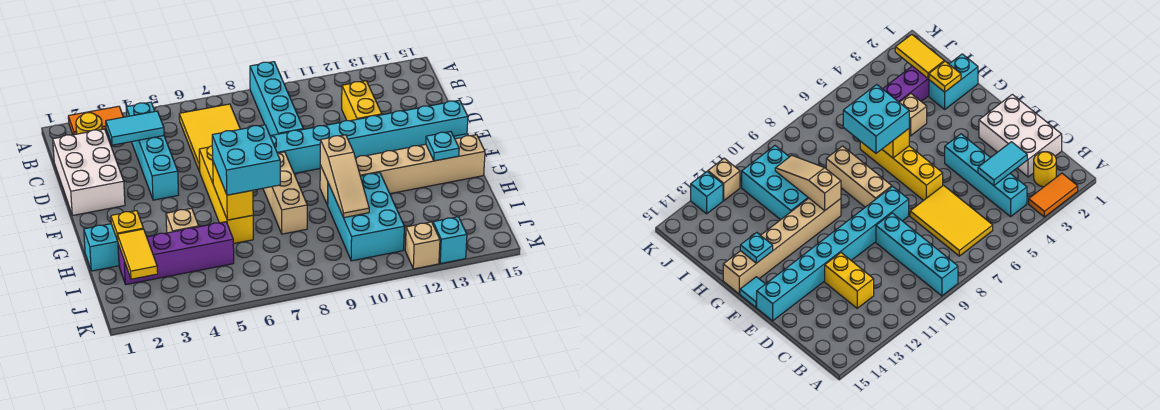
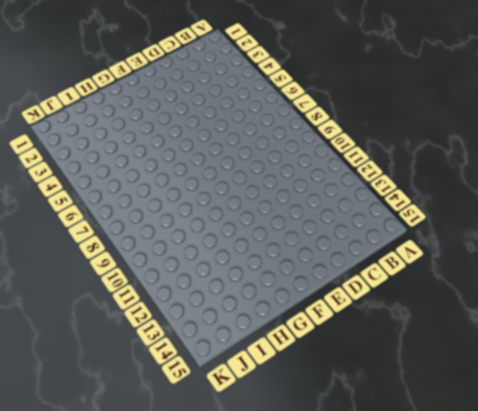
none -> orange tile A2:A3 level 1
none -> cyan brick A9:D9 level 1
none -> yellow round brick B2 level 1

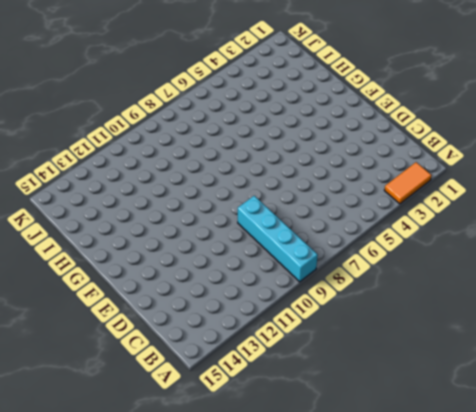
none -> yellow round brick B2 level 1
none -> cyan brick B4:E4 level 1
none -> yellow tile B6:D7 level 1

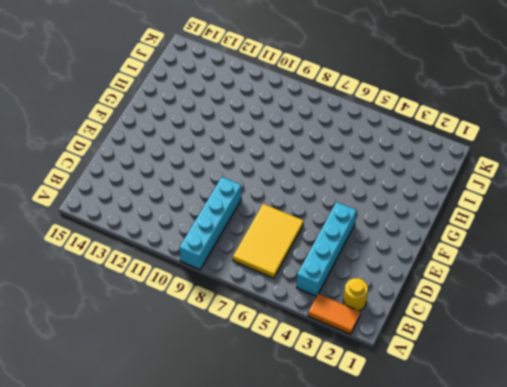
none -> white brick C1:E2 level 1
none -> yellow brick C12:D12 level 1
none -> yellow brick E6:H6 level 1

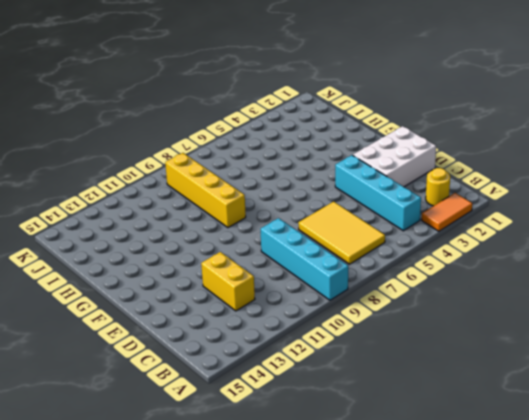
white brick D1:E3 level 1 -> white brick C1:E2 level 1
yellow brick G9:J9 level 1 -> yellow brick E6:H6 level 1
none -> cyan brick E8:E15 level 1
none -> tan brick F8:H8 level 1
none -> cyan tile F15 level 1

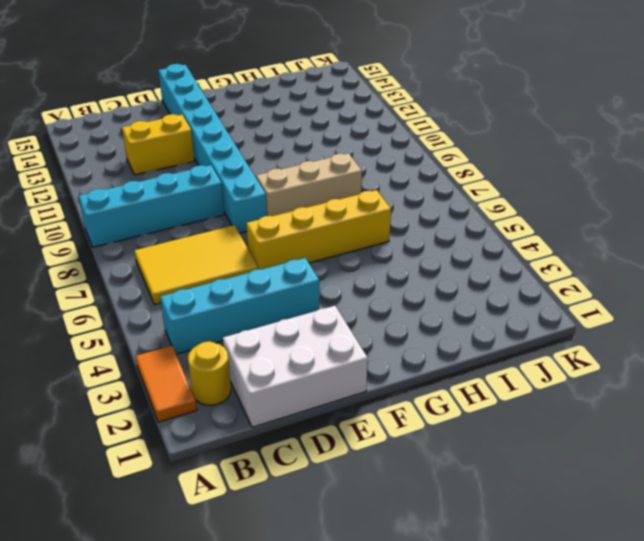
none -> cyan tile F15 level 1
none -> tan brick G10:G15 level 1
none -> cyan brick H1:H2 level 1

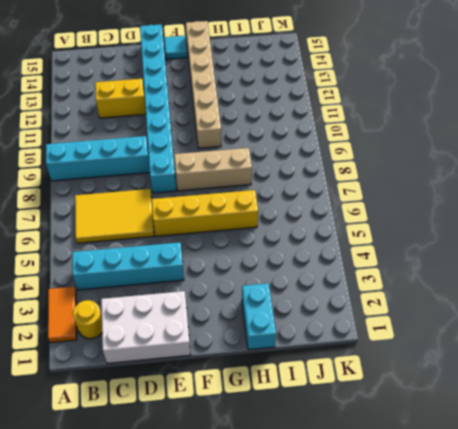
none -> tan brick H4 level 1
none -> cyan brick H10:J11 level 1
none -> purple brick I2:I5 level 1

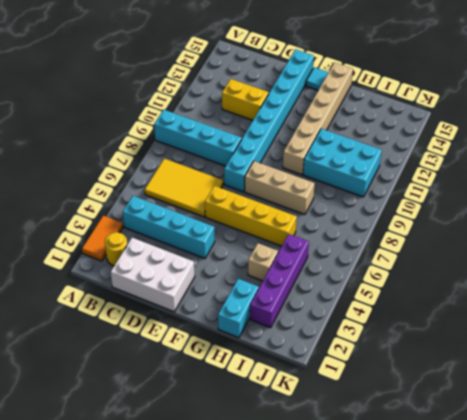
none -> tan brick K12 level 1
none -> cyan brick K13 level 1
none -> cyan tile C3:C4 level 2

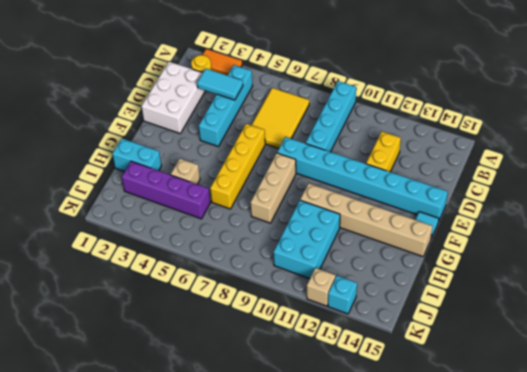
none -> yellow brick G6:H6 level 2
none -> tan slope G10:I10 level 2 top G
none -> cyan plate G14 level 2

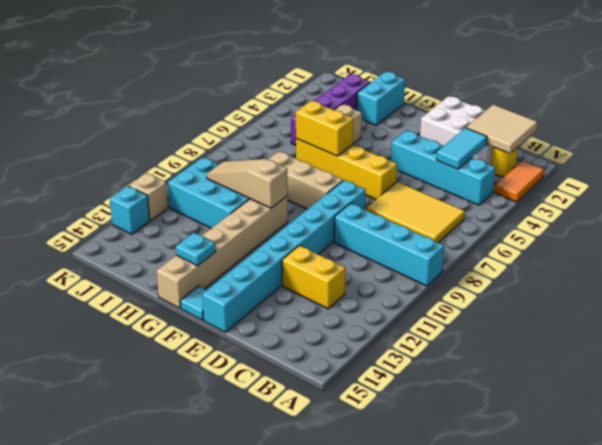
tan tile B1:C2 level 2 -> none
none -> yellow plate H2 level 2
none -> yellow tile I2:J2 level 2
none -> cyan brick G6:H7 level 3

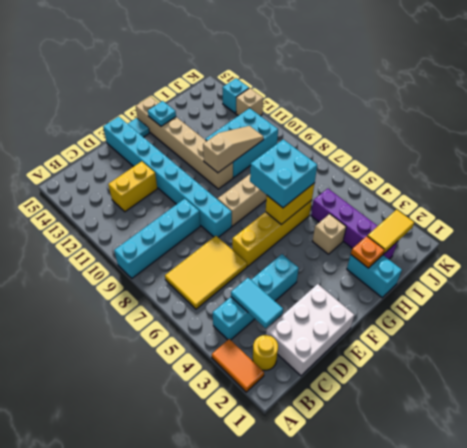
orange plate H2 level 2 -> yellow plate H2 level 2

